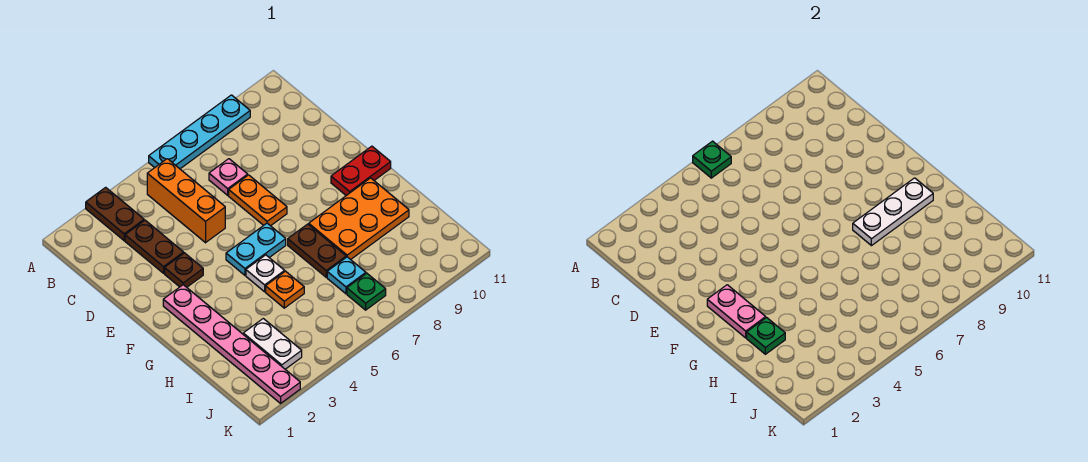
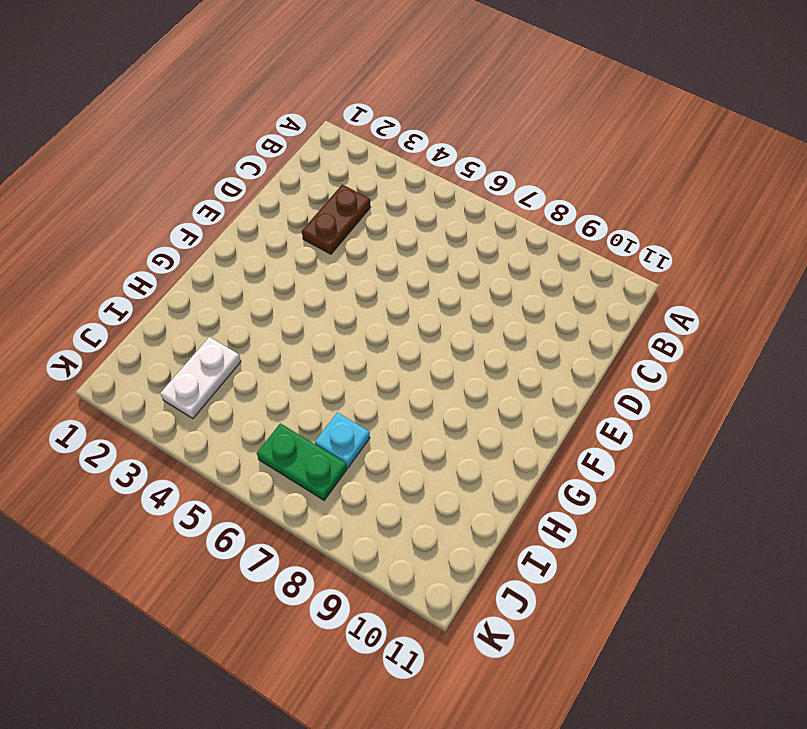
green plate J6:J7 level 1 -> green plate J7 level 1
none -> brown plate A3:B3 level 1
none -> cyan plate A6:A9 level 1
none -> orange brick B5:D5 level 1

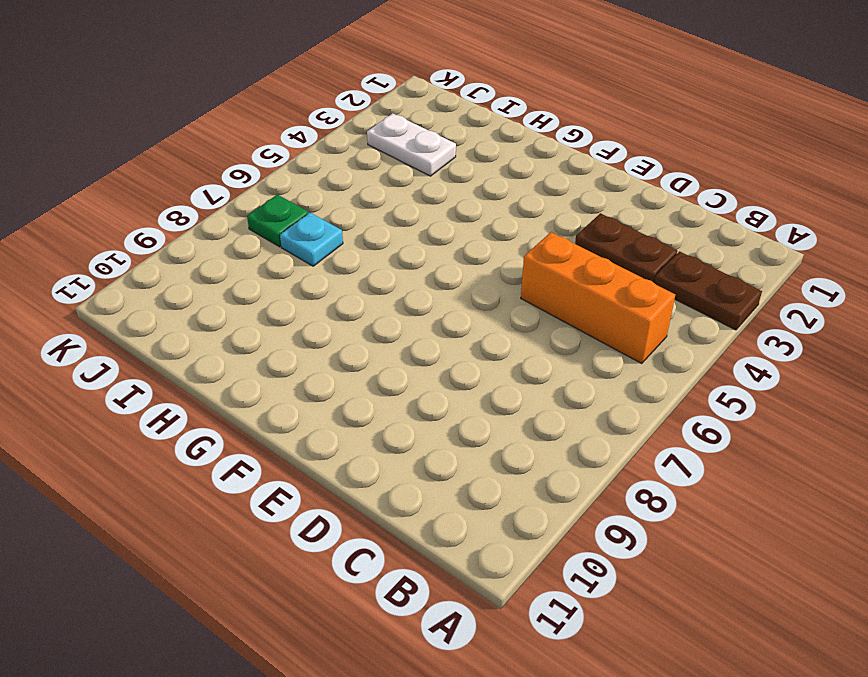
none -> cyan plate A6:A9 level 1
none -> pink plate C7 level 1
none -> orange plate D7:E7 level 1

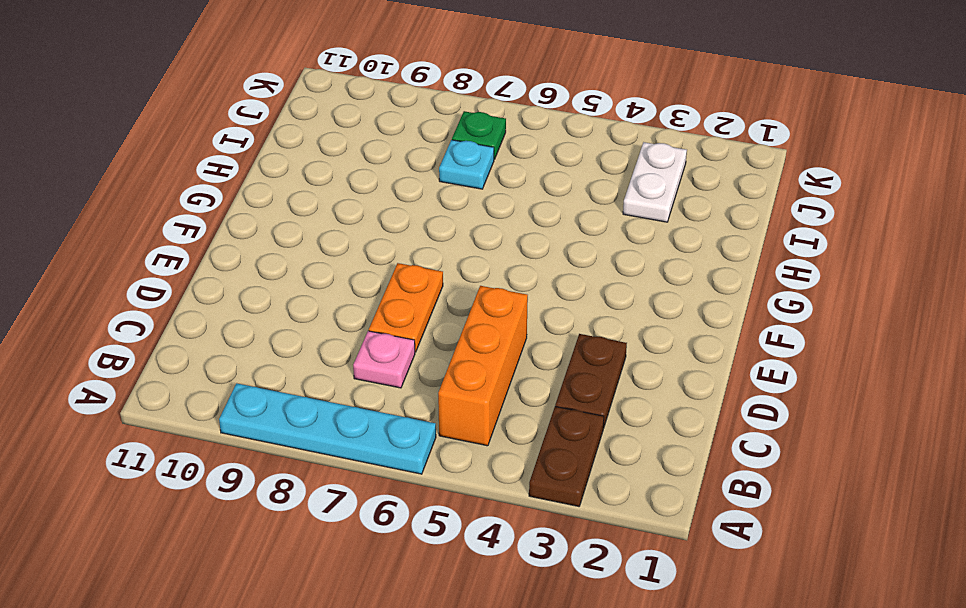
none -> brown plate E3 level 1
none -> pink plate F2:K2 level 1
none -> cyan plate F5:F6 level 1

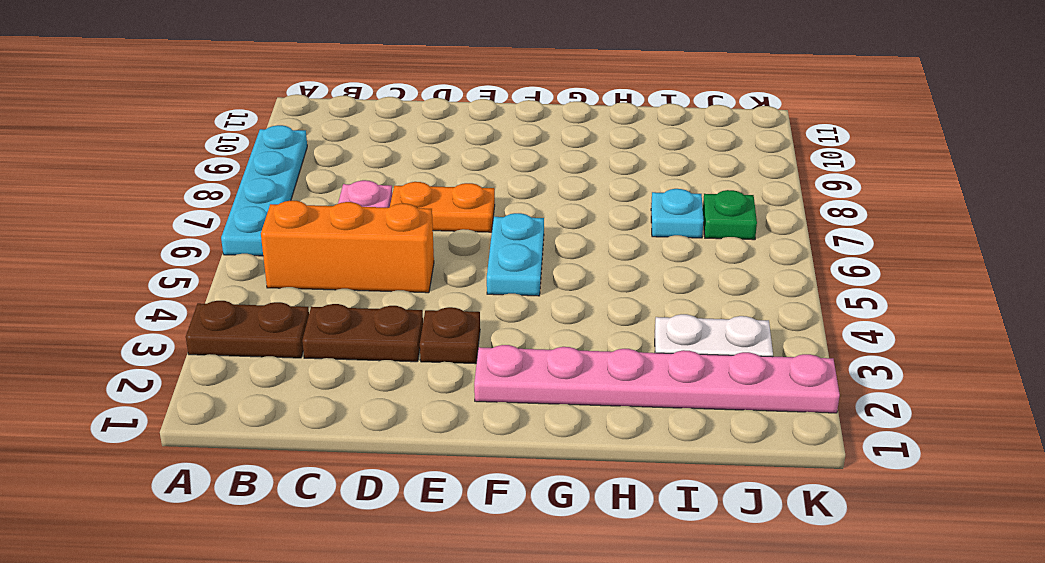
none -> red plate F10:F11 level 1
none -> white plate G5 level 1
none -> brown plate G7:H7 level 1

